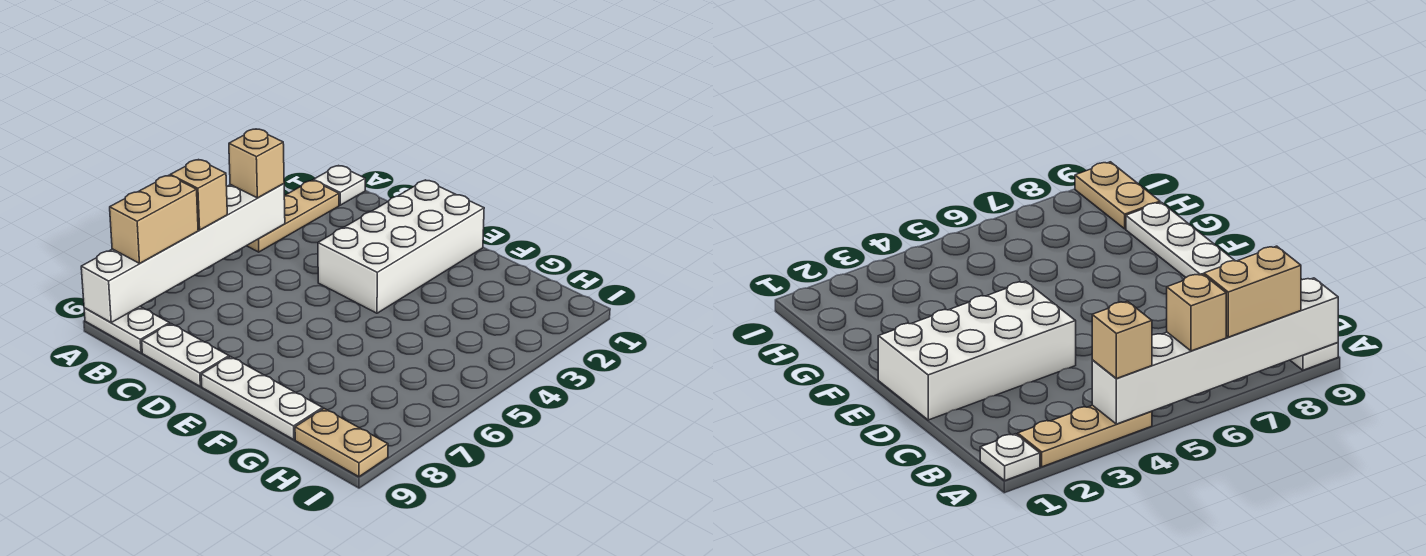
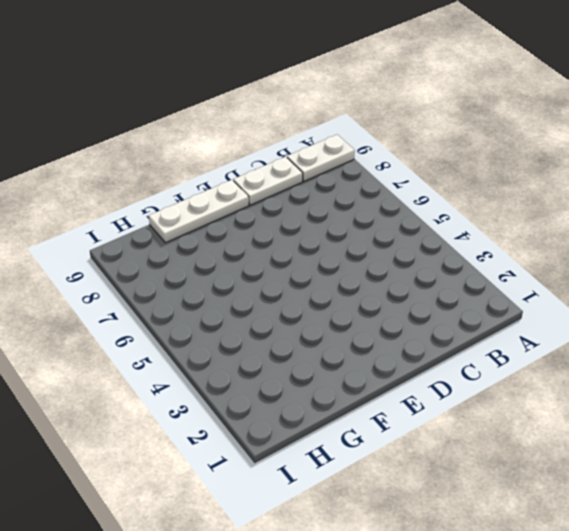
none -> white plate A1 level 1
none -> tan plate A2:A4 level 1

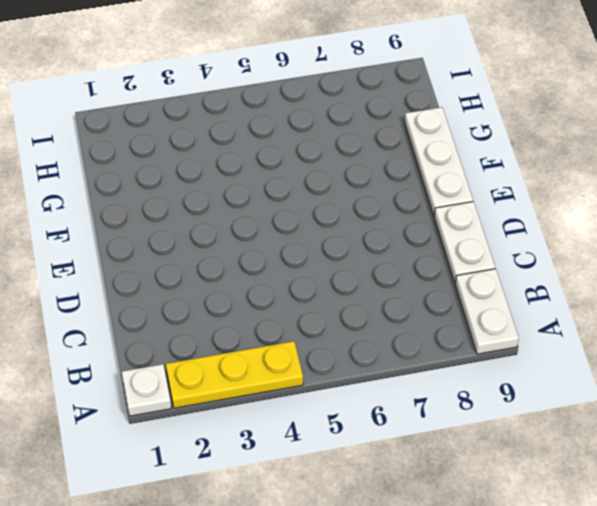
yellow plate A2:A4 level 1 -> tan plate A2:A4 level 1
none -> white brick D1:E4 level 1
none -> tan plate H9:I9 level 1

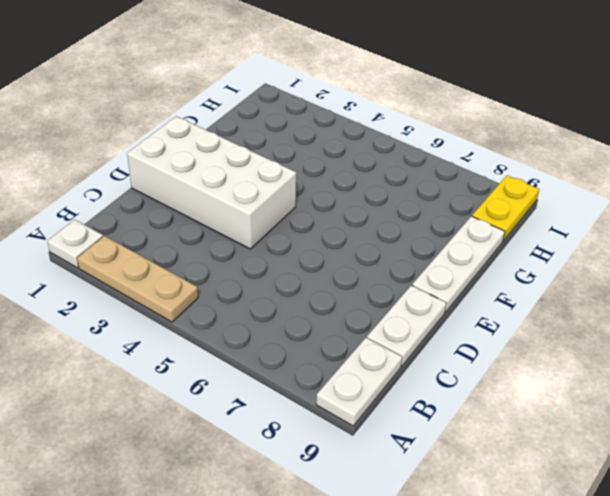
yellow plate H9:I9 level 1 -> tan plate H9:I9 level 1
none -> white brick A4:A9 level 2
none -> tan brick A4 level 3

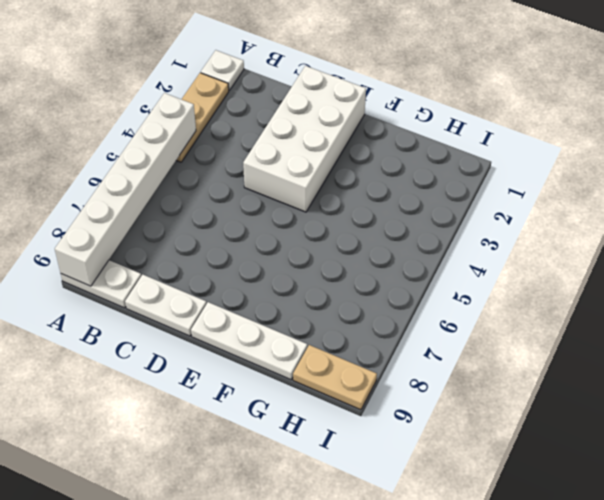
none -> tan brick A4 level 3
none -> tan brick A6 level 3

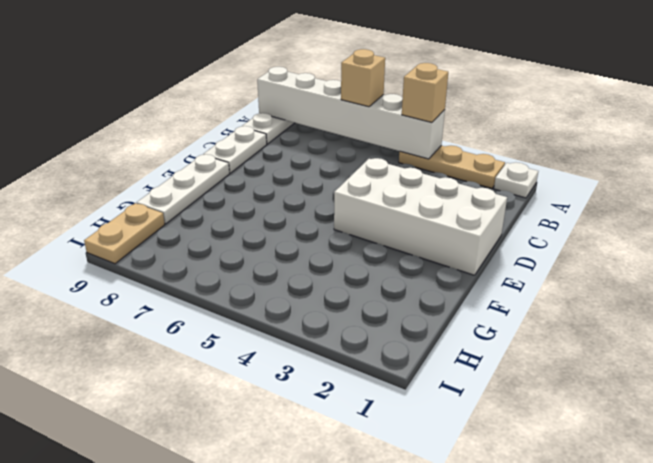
none -> tan brick A7:A8 level 3

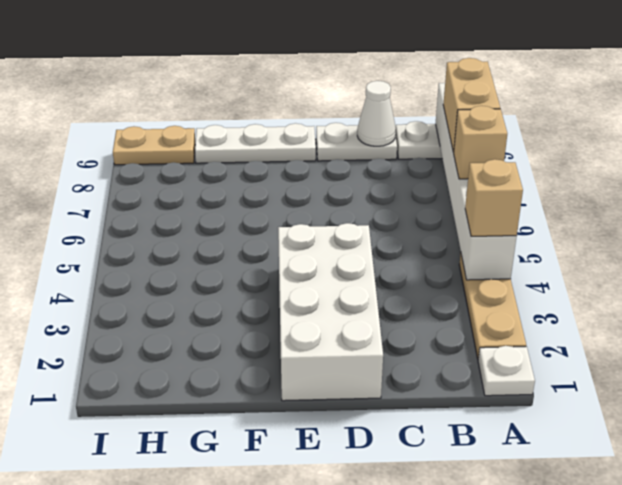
white cone C9 level 2 -> none

